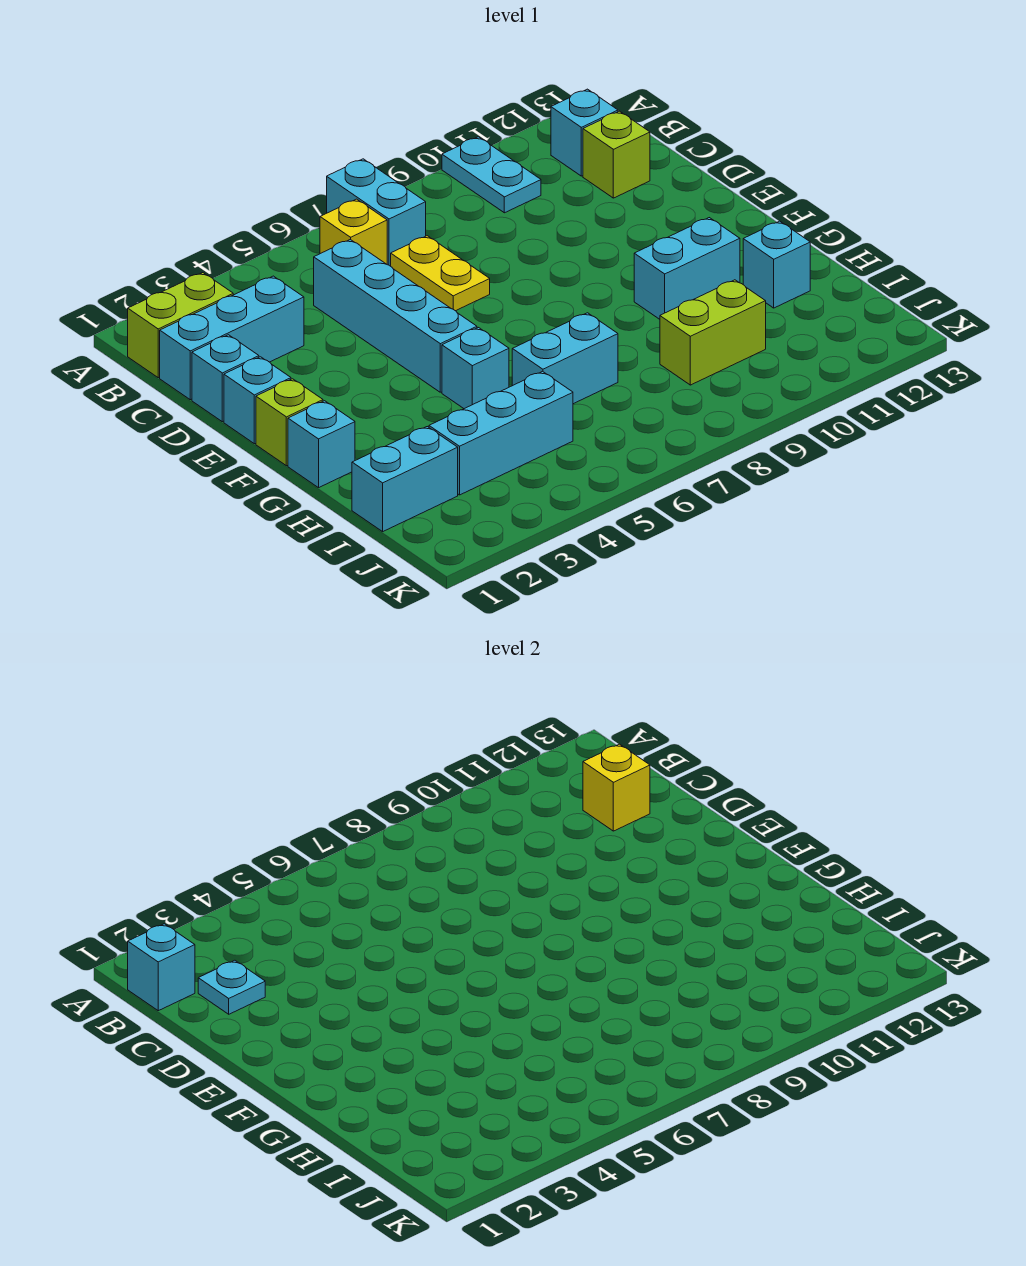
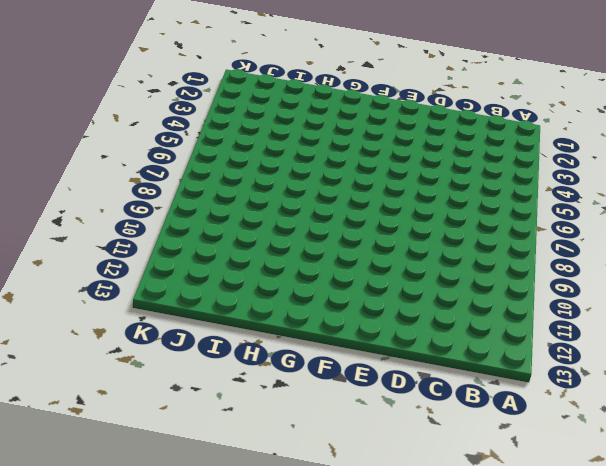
none -> cyan brick A7:B7 level 1
none -> cyan plate A10:B10 level 1
none -> lime brick B1:B2 level 1

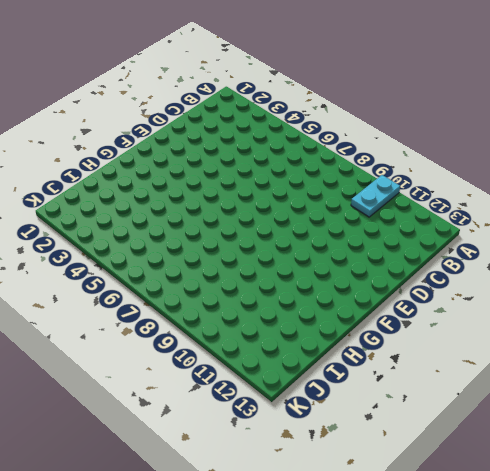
none -> cyan brick A7:B7 level 1
none -> lime brick B1:B2 level 1
none -> yellow brick B6 level 1

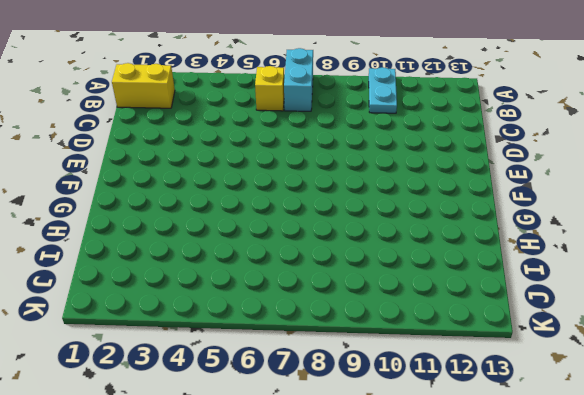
yellow brick B1:B2 level 1 -> lime brick B1:B2 level 1
none -> cyan brick B12 level 1
none -> cyan brick C1:C3 level 1
none -> cyan brick C5:F5 level 1

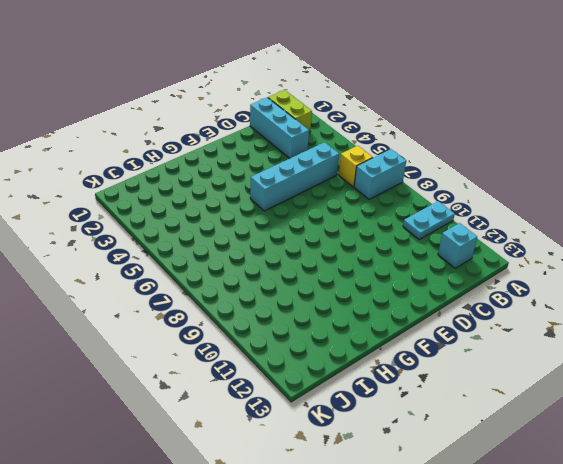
none -> yellow plate C7:D7 level 1
none -> lime brick C12 level 1
none -> cyan brick D1 level 1

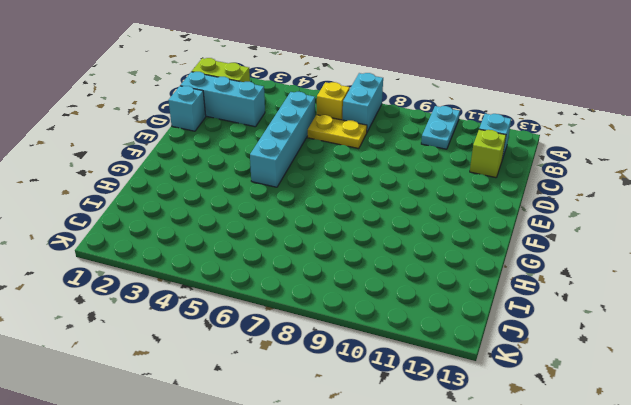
yellow plate C6:C7 level 1 -> yellow plate C7:D7 level 1
none -> cyan brick E1 level 1
none -> lime brick F1 level 1
none -> cyan brick G1 level 1

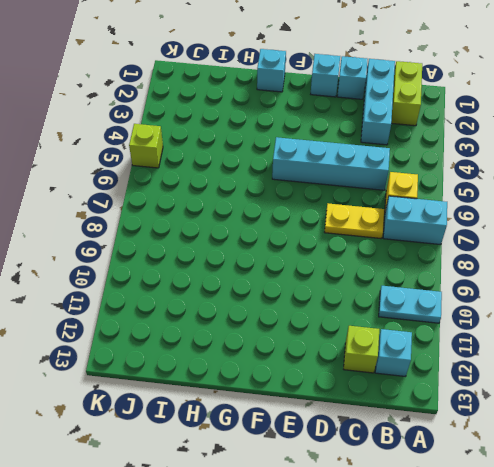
lime brick K5 level 1 -> lime brick F1 level 1
none -> cyan brick G5 level 1
none -> cyan brick G10:G11 level 1
none -> cyan brick H6:H7 level 1

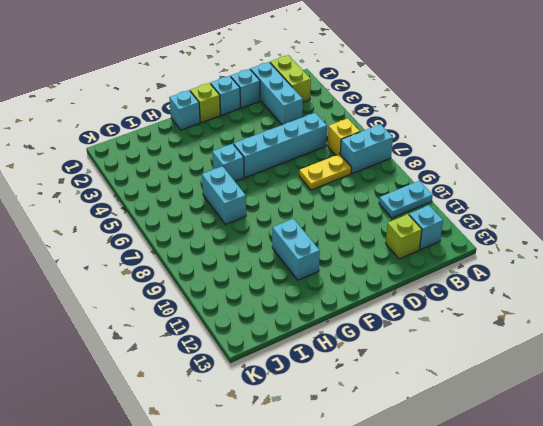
none -> cyan brick H12 level 1
none -> cyan brick I1:I2 level 1
none -> cyan brick I3:I5 level 1

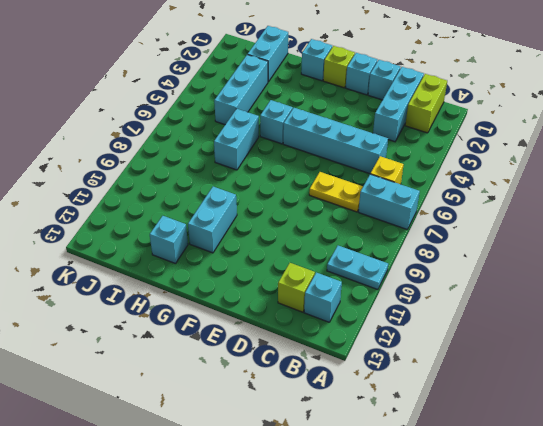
none -> lime brick I9:I10 level 1
none -> cyan brick B1 level 2
none -> cyan plate C2 level 2

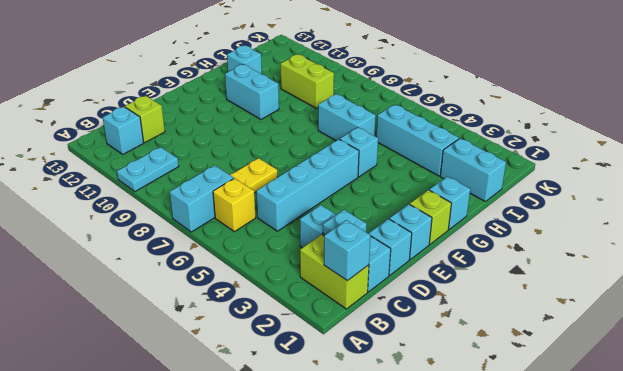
none -> yellow brick C12 level 2

